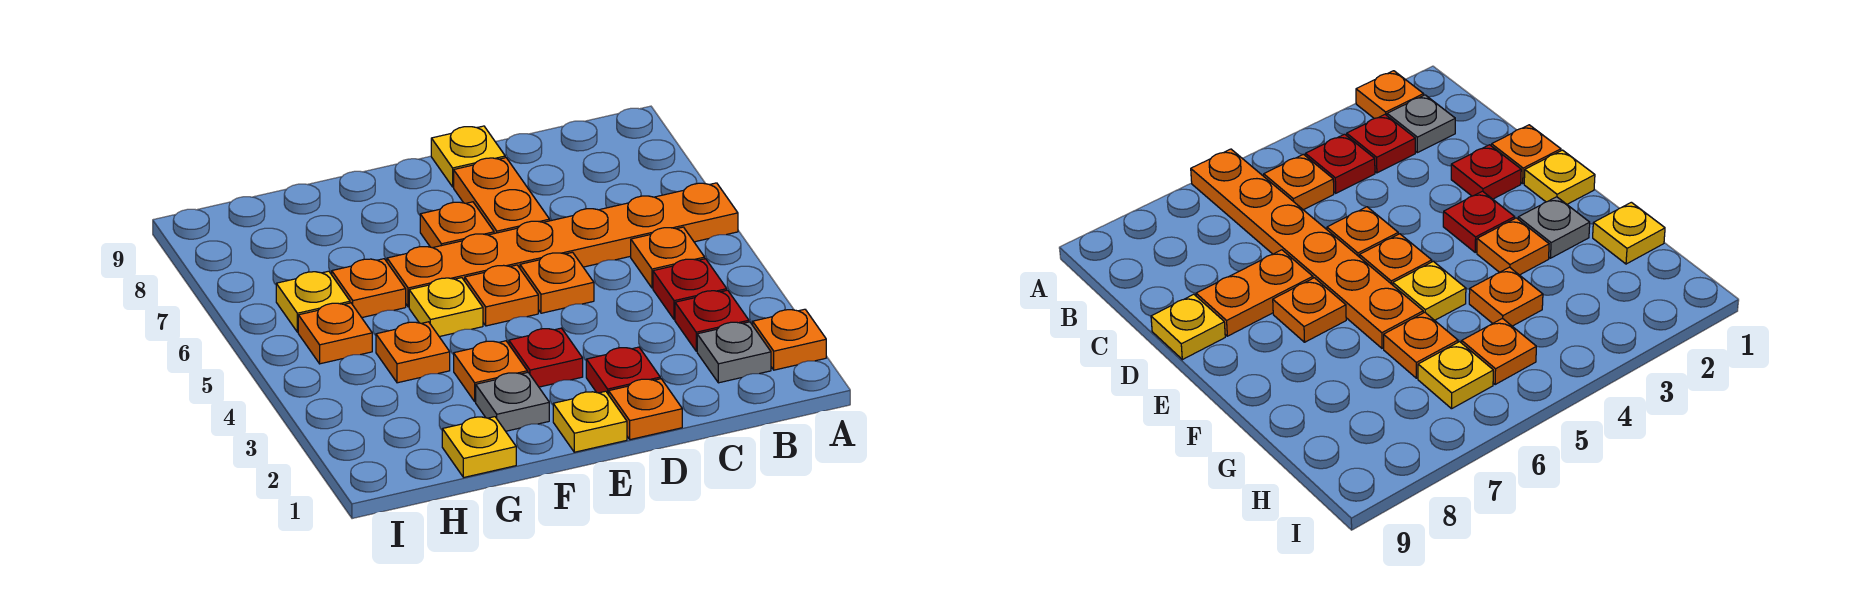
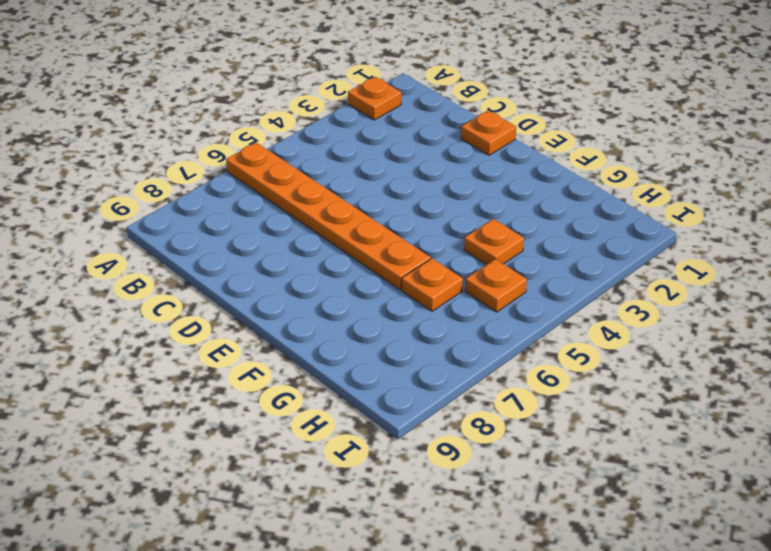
none -> grey plate B2 level 1
none -> red plate B3 level 1
none -> red plate B4 level 1

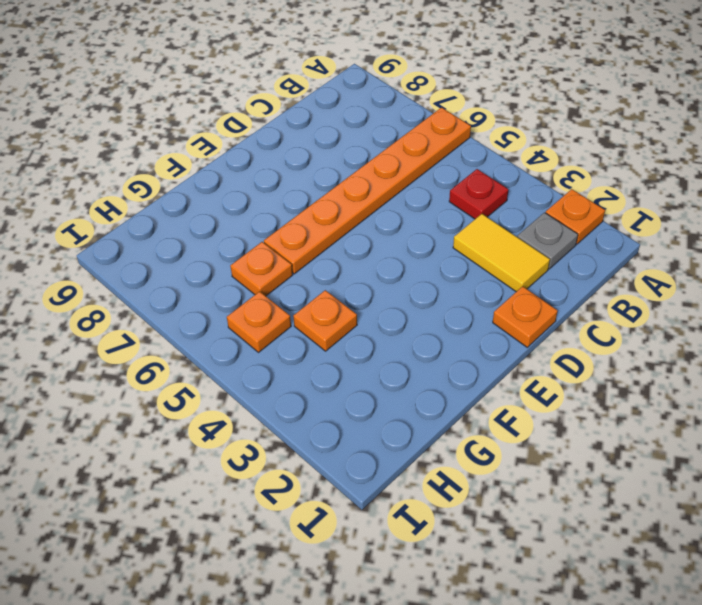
yellow tile C2:C3 level 1 -> none
none -> red plate B3 level 1
none -> orange plate B5 level 1
none -> red plate D2 level 1

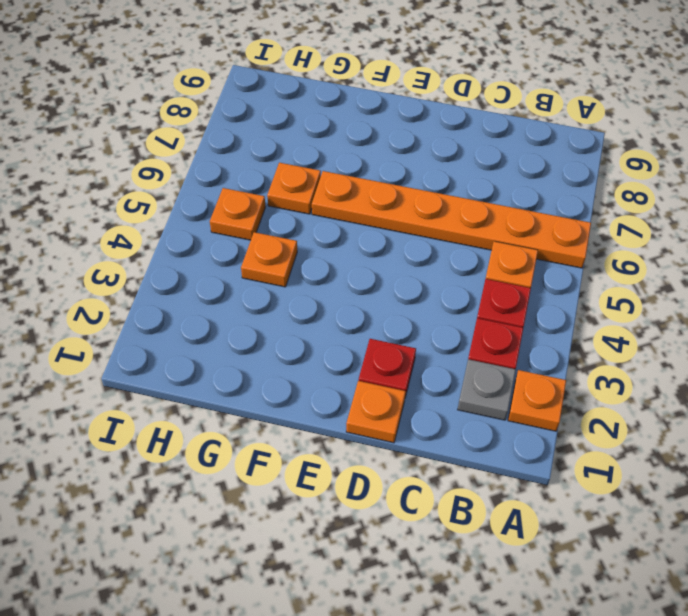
none -> orange plate D5 level 1
none -> orange plate D7:D8 level 1
none -> yellow plate D9 level 1

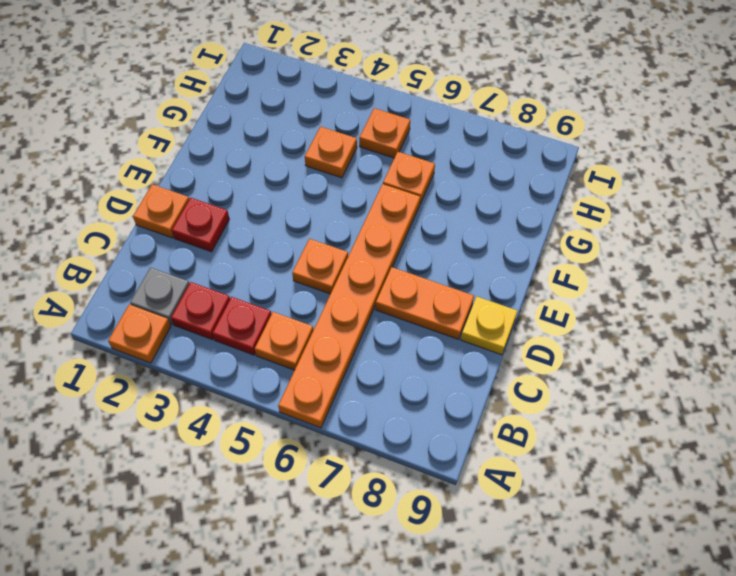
none -> yellow plate E1 level 1
none -> red plate E3 level 1
none -> orange plate E5 level 1

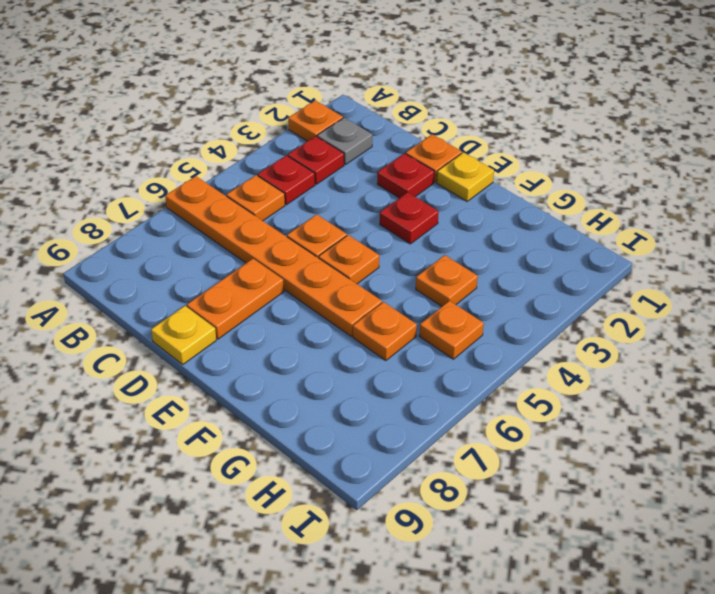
none -> orange plate E7 level 1
none -> grey plate F2 level 1
none -> orange plate F3 level 1

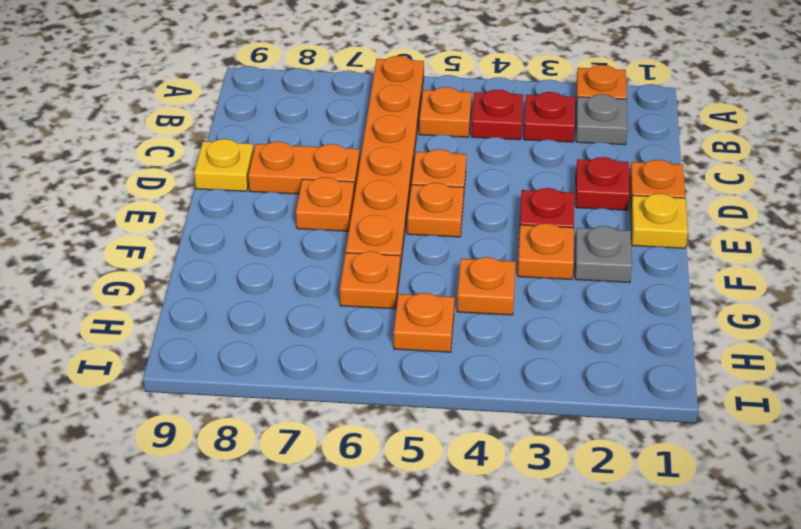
none -> yellow plate F5 level 1
none -> yellow plate G1 level 1
none -> yellow plate H6 level 1

